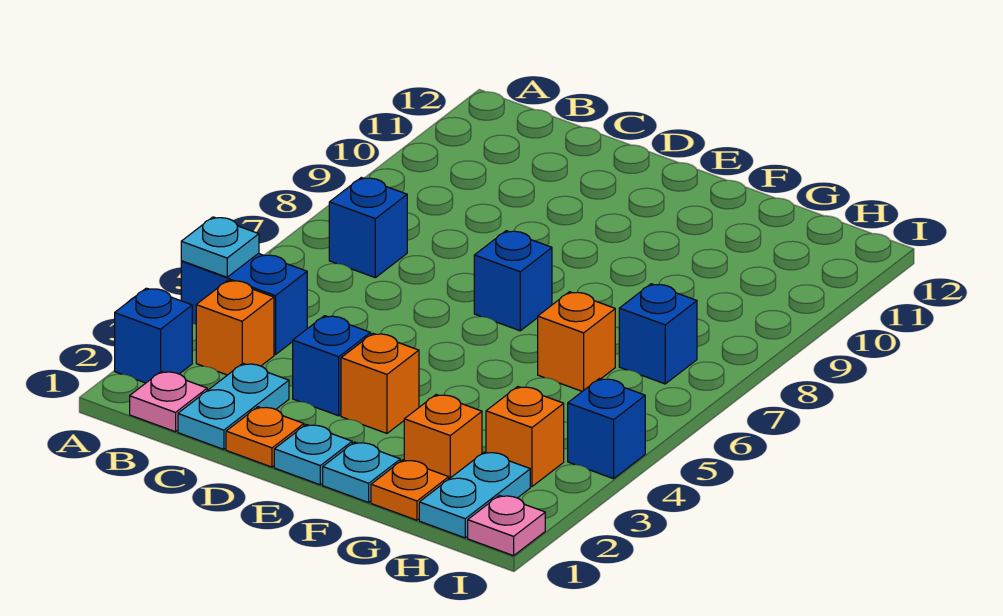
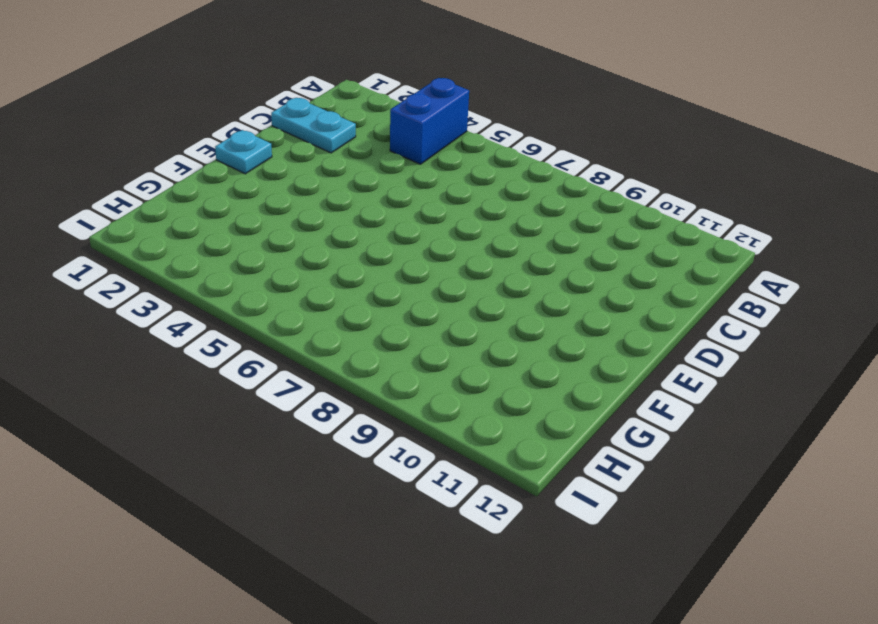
none -> blue brick A2 level 1
none -> pink plate B1 level 1
none -> orange brick B3 level 1

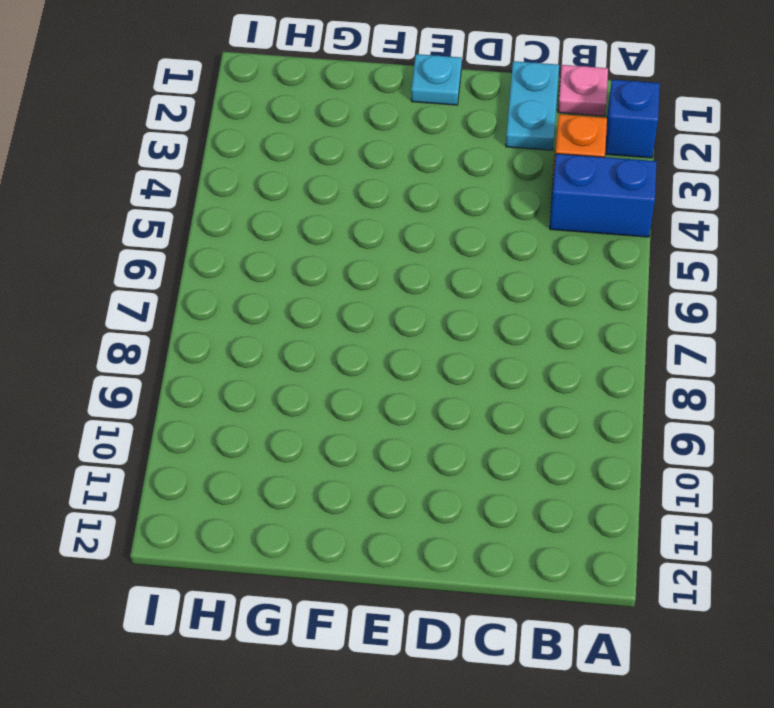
none -> blue brick B7 level 1
none -> orange plate D1 level 1
none -> blue brick D3 level 1

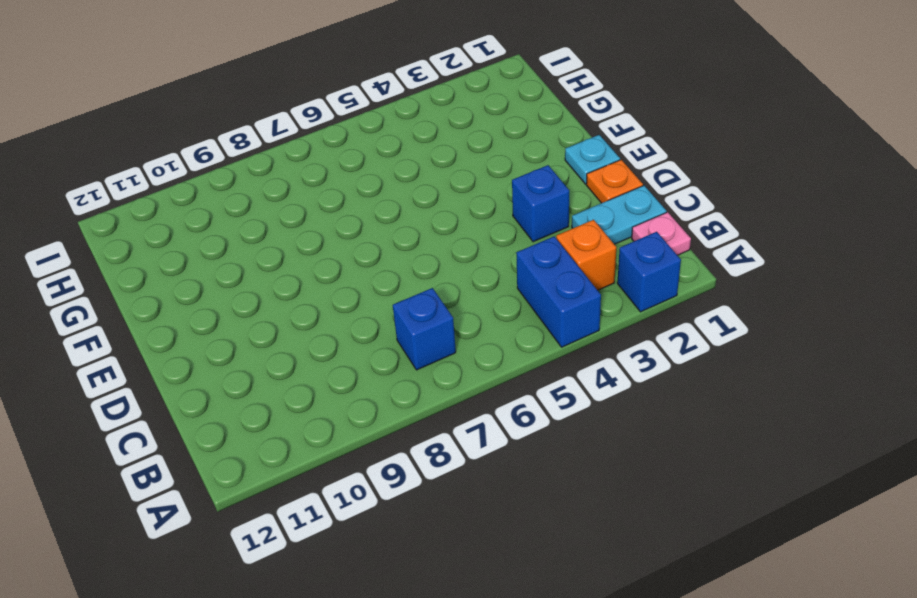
none -> orange brick E3 level 1
none -> blue brick E7 level 1
none -> cyan plate F1 level 1

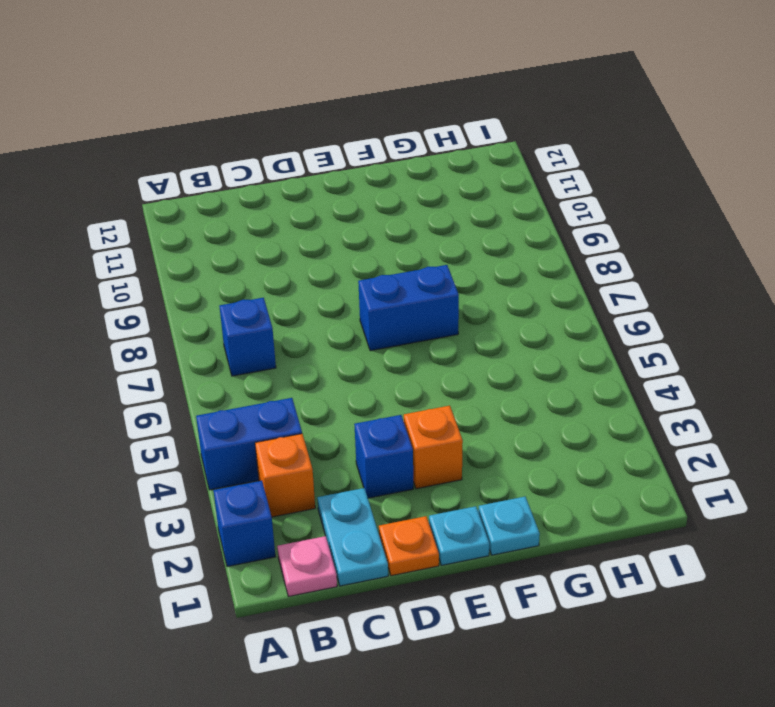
blue brick E7:F7 level 1 -> blue brick E7 level 1
none -> orange plate G1 level 1
none -> orange brick G2 level 1
none -> orange brick G6 level 1

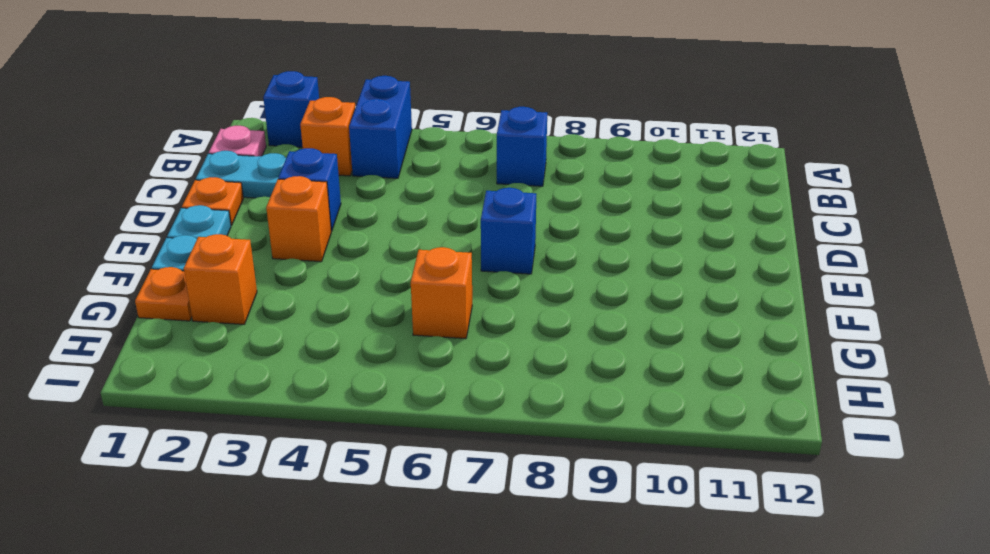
none -> cyan plate H1:H2 level 1
none -> orange brick H3 level 1
none -> blue brick H7 level 1

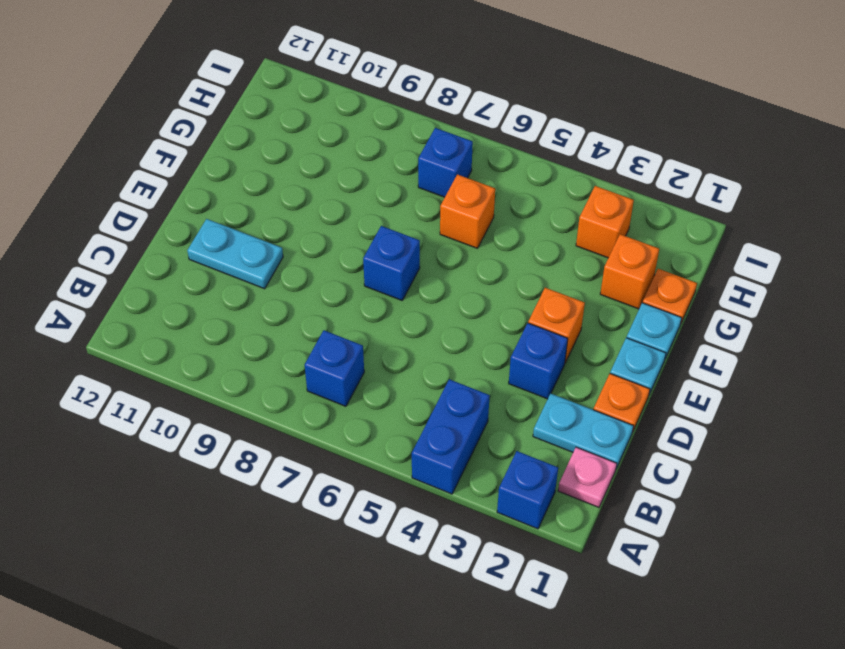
cyan plate D10:D11 level 1 -> cyan plate H1:H2 level 1
none -> orange brick B3 level 1
none -> pink plate I1 level 1
none -> blue brick I4 level 1

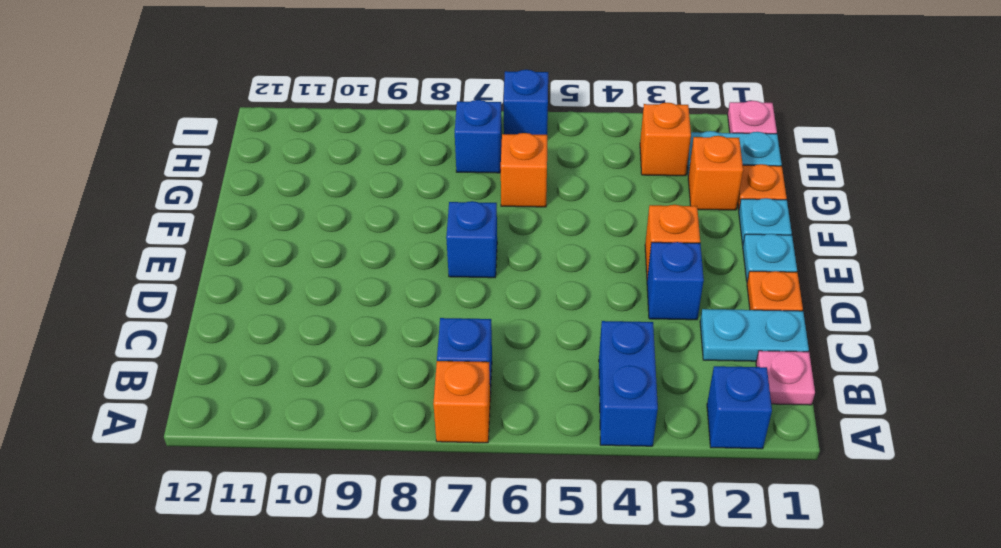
orange brick A7 level 1 -> orange brick B3 level 1
blue brick I6 level 1 -> blue brick I4 level 1
none -> cyan plate A4 level 2

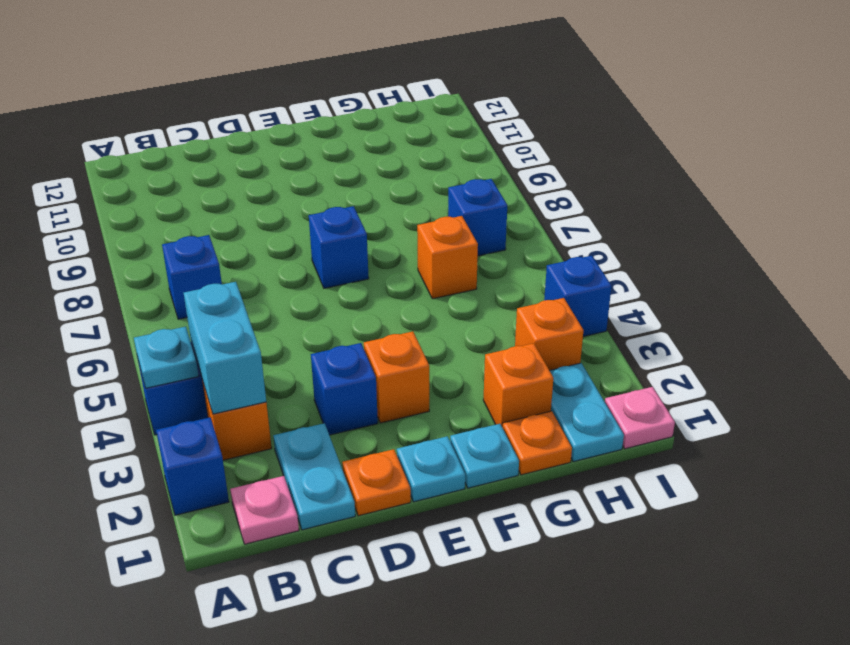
cyan brick B3:B4 level 2 -> none

